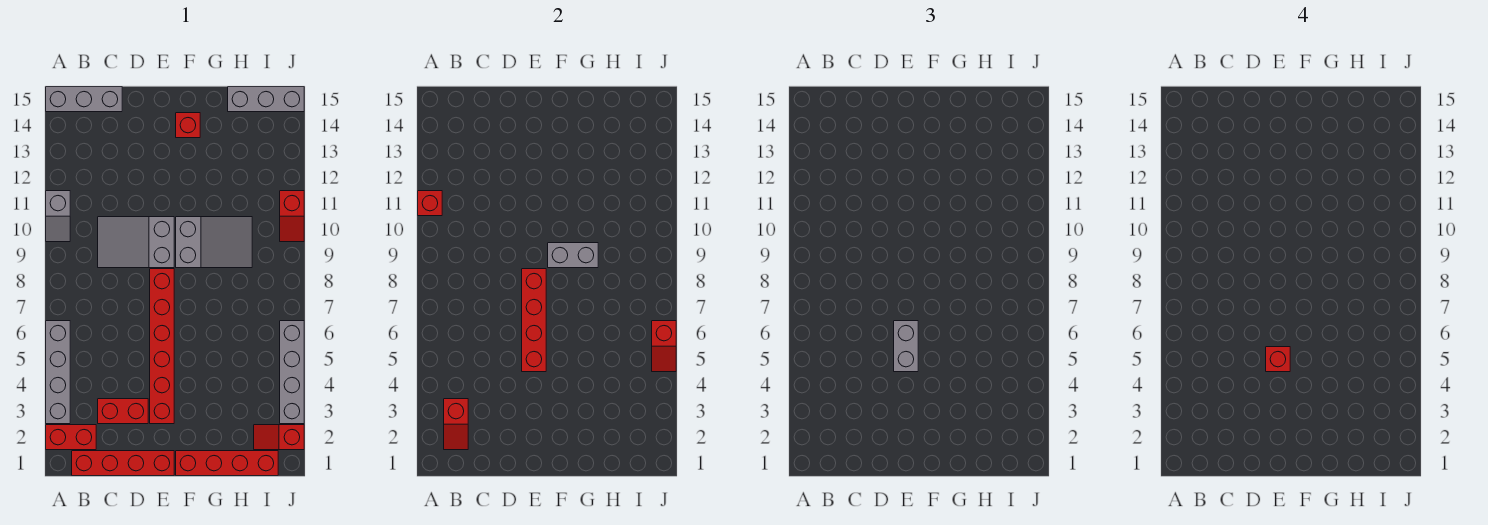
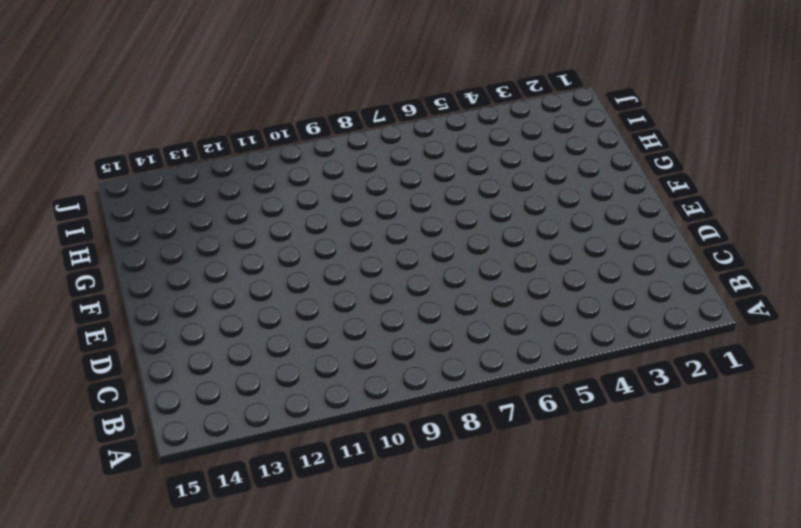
none -> red brick A2:B2 level 1
none -> grey brick A3:A6 level 1
none -> grey slope A10:A11 level 1 top 11

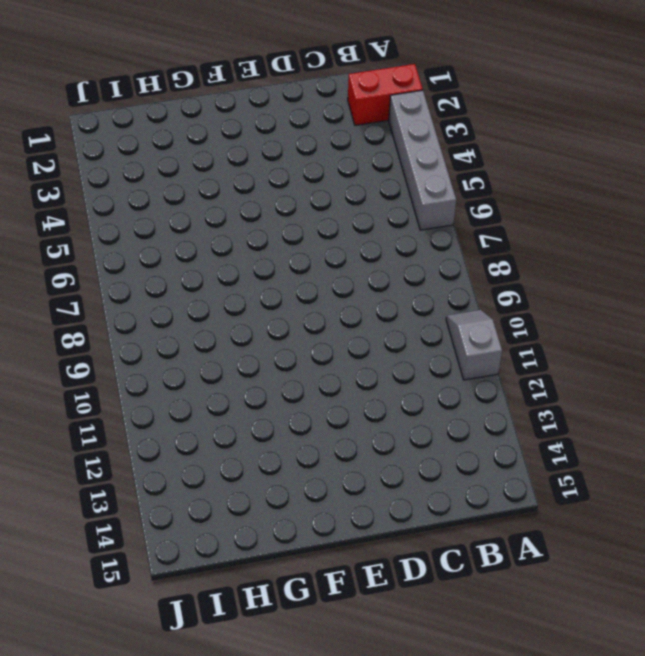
none -> grey brick A15:C15 level 1
none -> red brick B1:E1 level 1
none -> red brick C3:D3 level 1

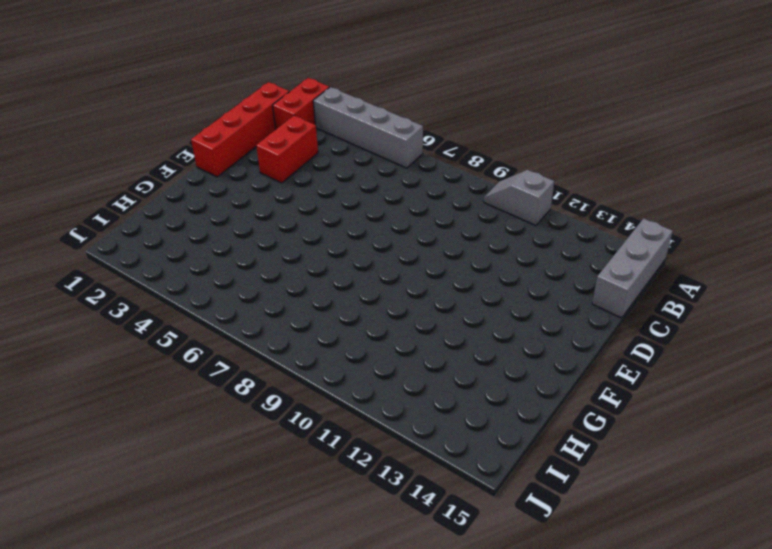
none -> grey slope C9:E10 level 1 top E
none -> red brick E3:E8 level 1
none -> red brick F1:I1 level 1

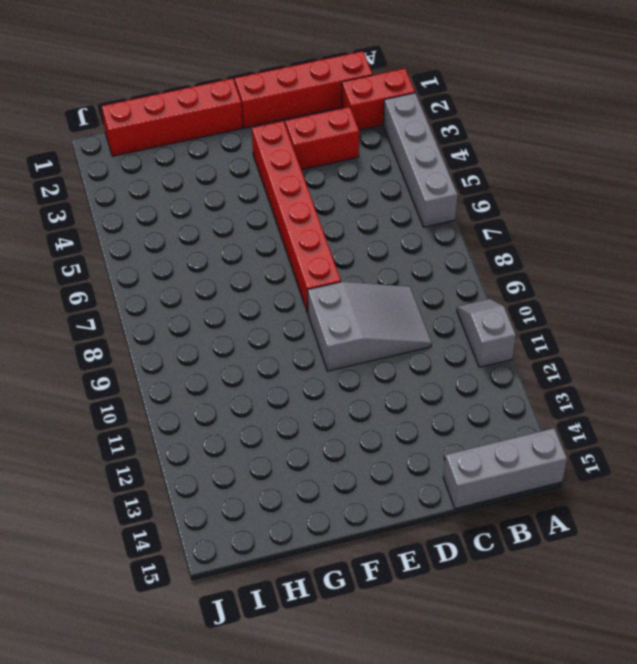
none -> grey slope F9:H10 level 1 top F
none -> red brick F14 level 1
none -> grey brick H15:J15 level 1

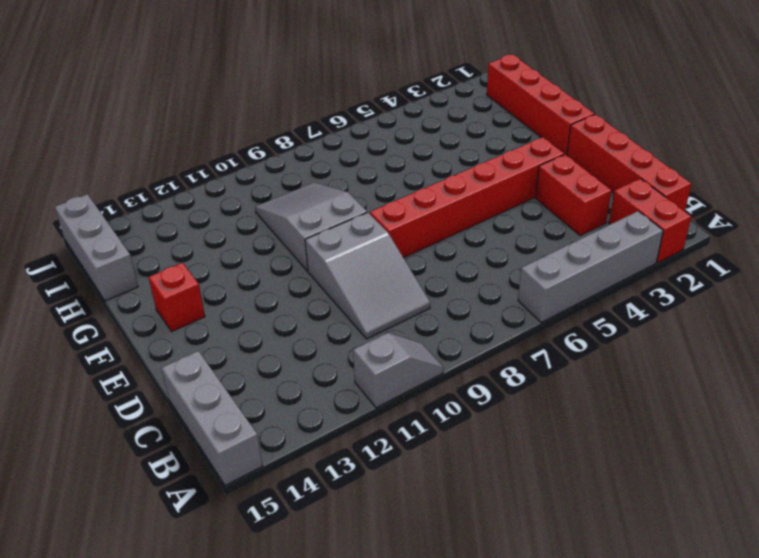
none -> red slope I2:J2 level 1 top J
none -> grey brick J3:J6 level 1
none -> red slope J10:J11 level 1 top 11

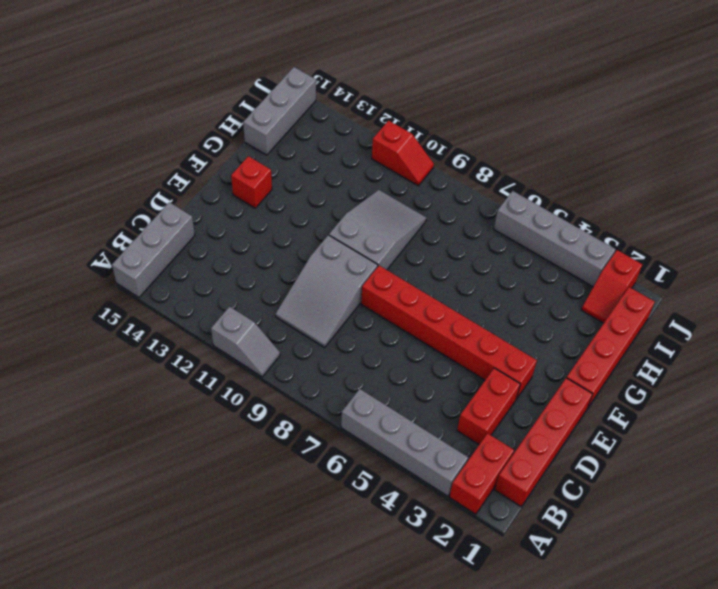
none -> red brick A11 level 2
none -> red slope B2:B3 level 2 top 3
none -> red brick E5:E8 level 2

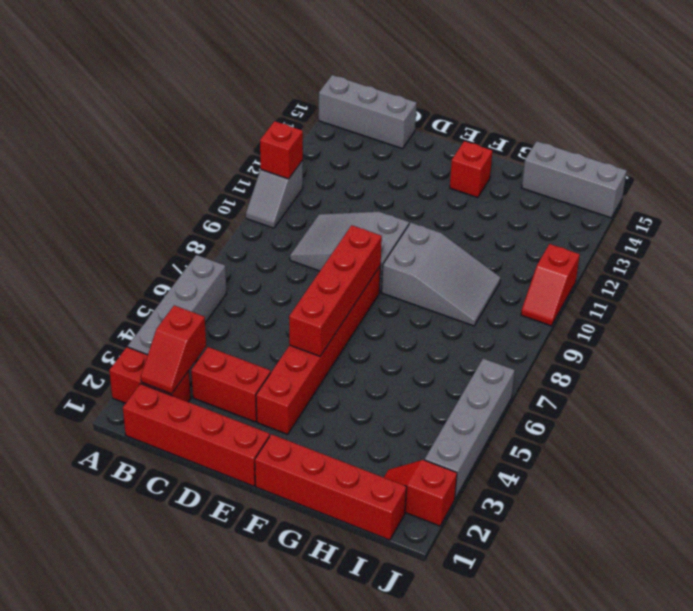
none -> grey brick F9:G9 level 2
none -> red slope J5:J6 level 2 top 6
none -> grey brick E5:E6 level 3

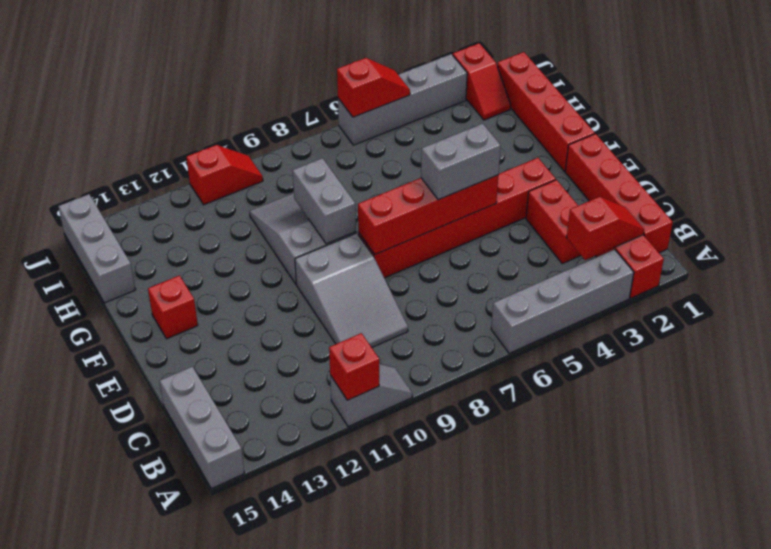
none -> red brick E5 level 4

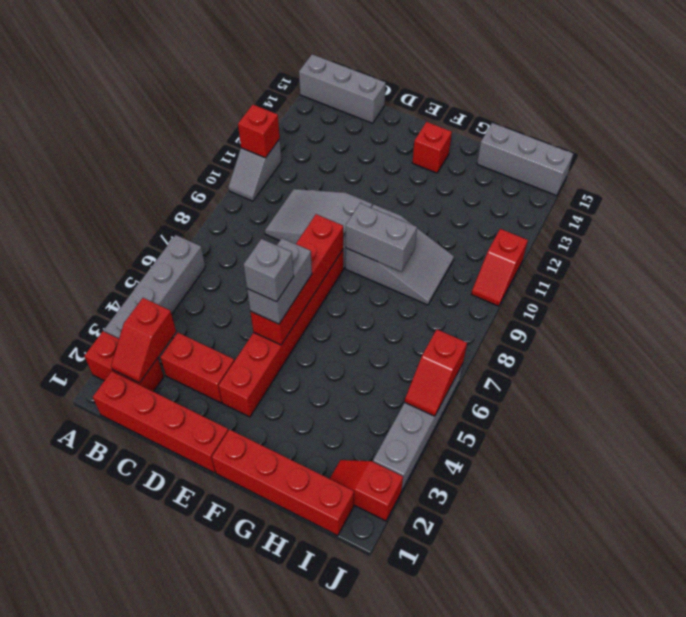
grey brick E5 level 4 -> red brick E5 level 4

